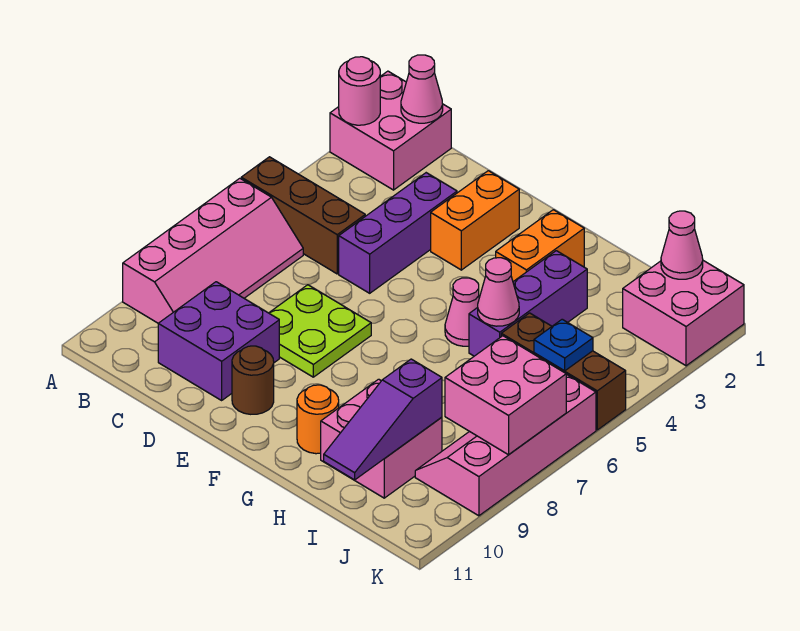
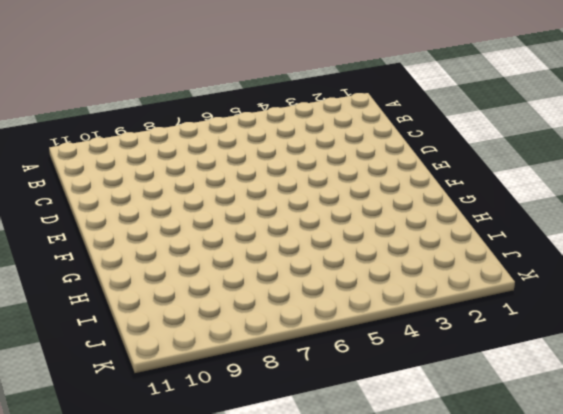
none -> pink brick A1:B2 level 1
none -> brown brick A5:C5 level 1
none -> pink slope A6:B9 level 1 top A

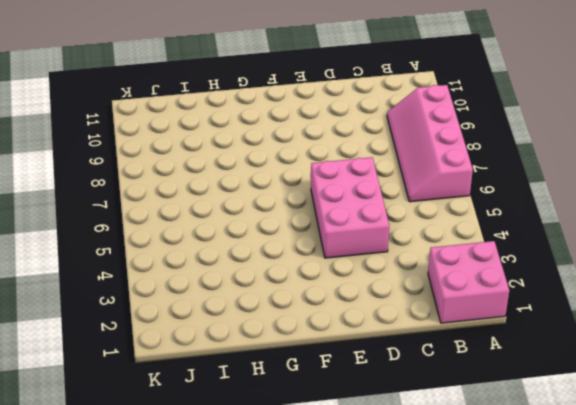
pink brick D4:E6 level 1 -> purple brick D3:D5 level 1
none -> brown brick A5:C5 level 1
none -> purple brick C9:D10 level 1
none -> lime plate D7:E8 level 1

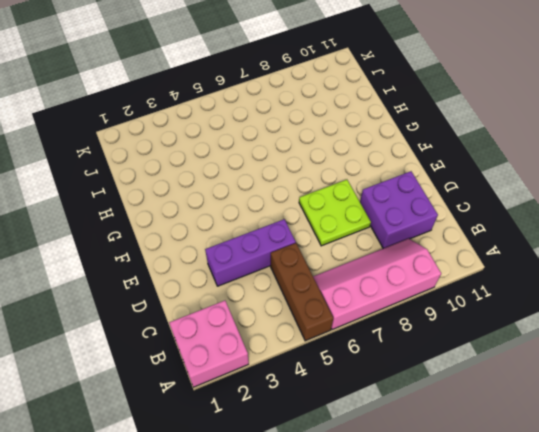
none -> orange brick E2:E3 level 1
none -> brown round brick E10 level 1
none -> orange brick G2:G3 level 1

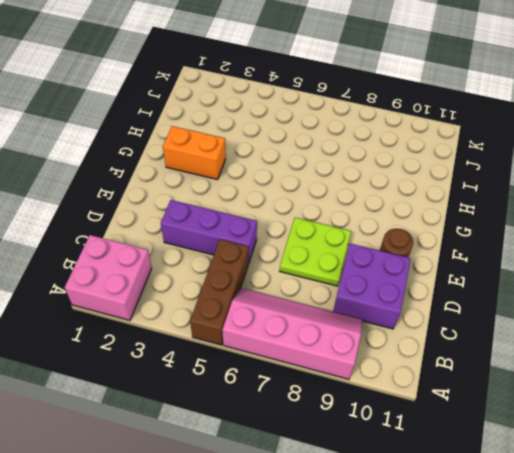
none -> orange brick E2:E3 level 1
none -> pink cone G5 level 1
none -> orange round brick G10 level 1

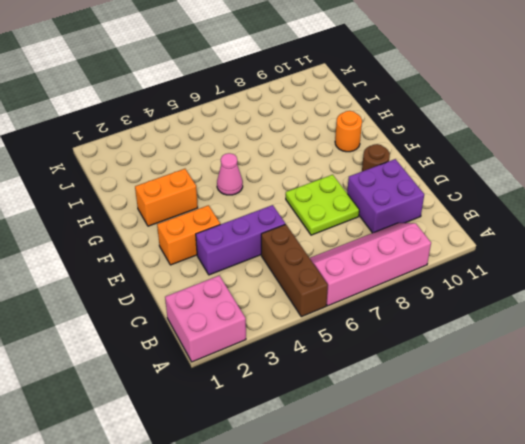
none -> purple brick H3:H5 level 1
none -> pink brick H9:I10 level 1
none -> brown brick I5:K5 level 1

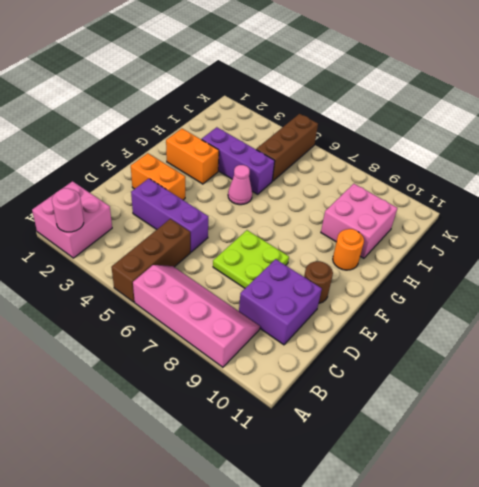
none -> pink brick J1:K2 level 1
none -> pink slope J6:K9 level 1 top K
none -> pink cone B1 level 2

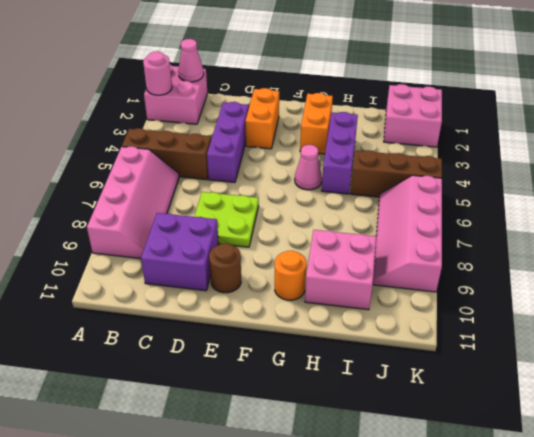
none -> pink cone H5 level 2
none -> purple slope I9:I11 level 2 top 9
none -> pink cone J1 level 2

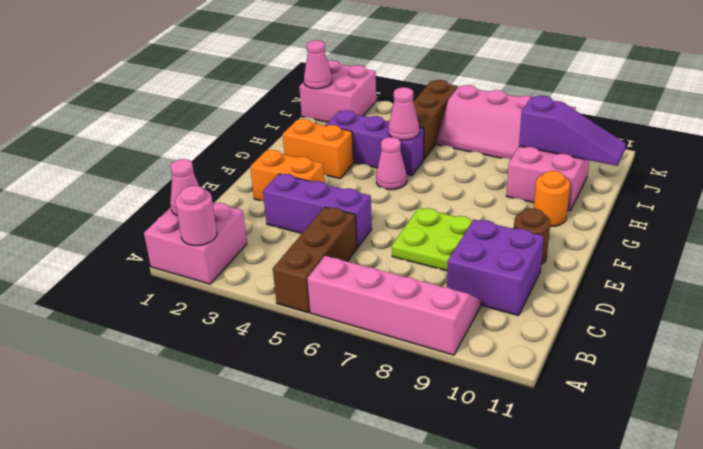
none -> blue plate J5 level 2
none -> pink brick J7:K8 level 2

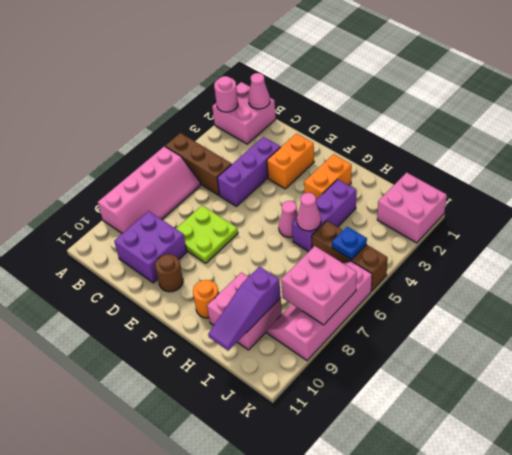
none -> pink cone J1 level 2

